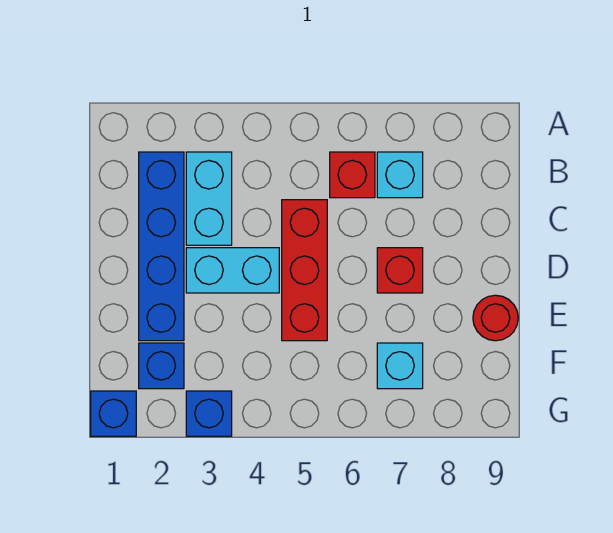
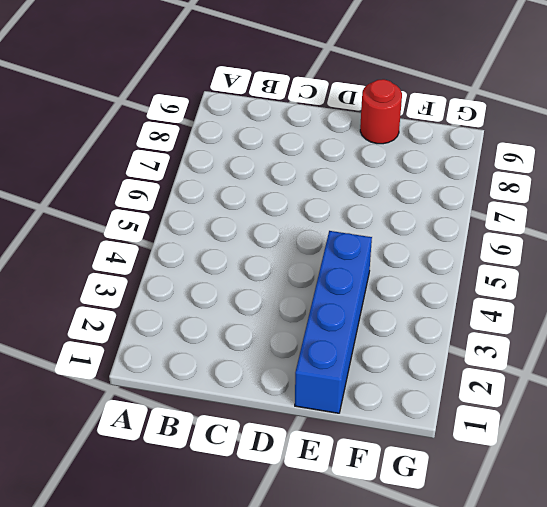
blue brick E1:E4 level 1 -> blue brick B2:E2 level 1
none -> cyan brick B3:C3 level 1
none -> red brick B6 level 1
none -> cyan brick B7 level 1

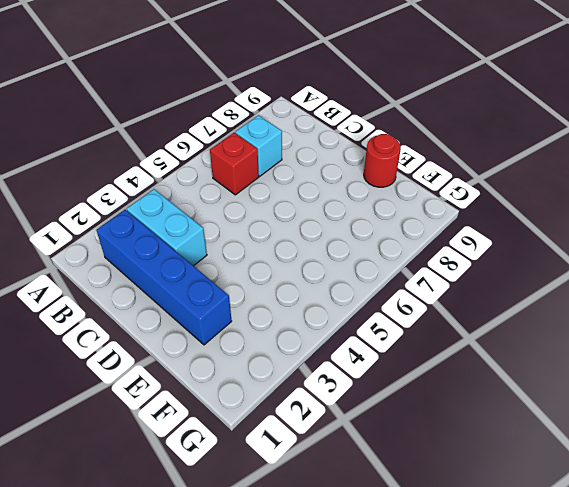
none -> red brick C5:E5 level 1
none -> cyan brick D3:D4 level 1
none -> red brick D7 level 1

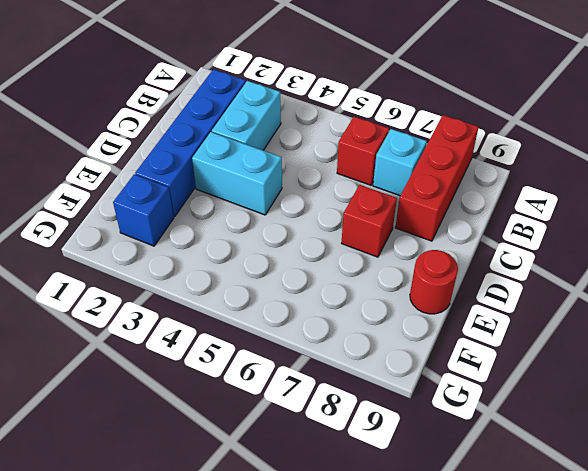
red brick A8:C8 level 1 -> red brick C5:E5 level 1
none -> cyan brick F7 level 1
none -> blue brick G1 level 1
none -> blue brick G3 level 1

